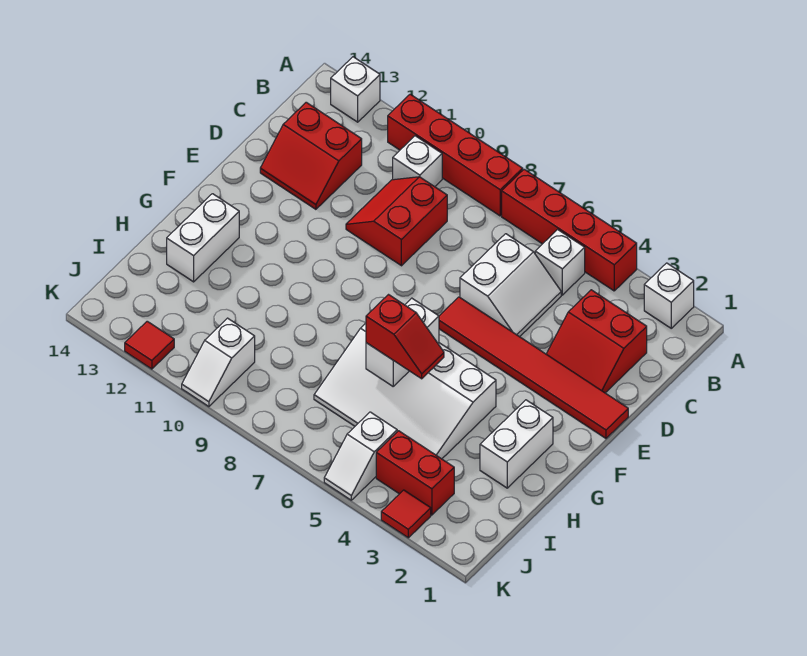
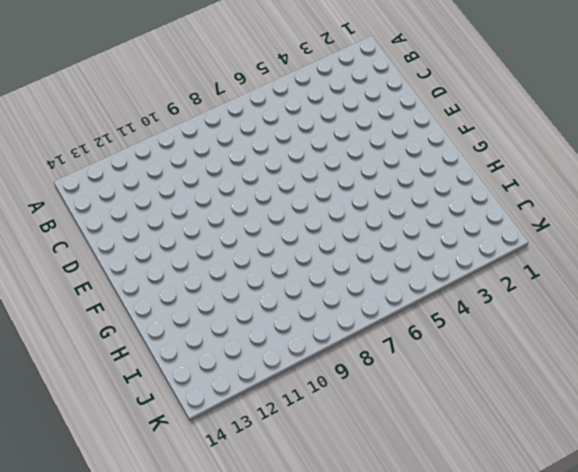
none -> white brick A2 level 1
none -> red brick A4:A7 level 1
none -> red brick A8:A11 level 1

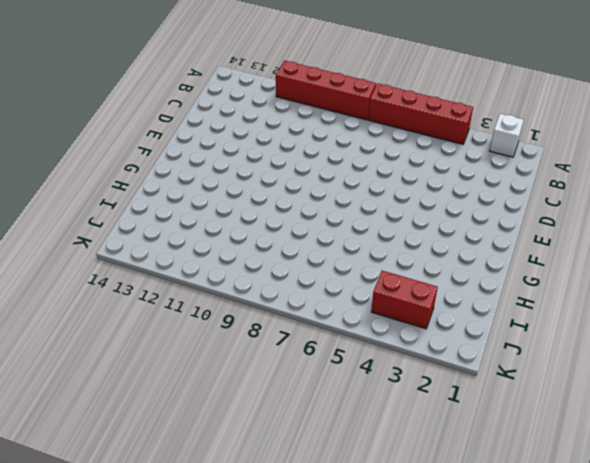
none -> white brick A13 level 1
none -> white brick B5 level 1
none -> white brick B10 level 1

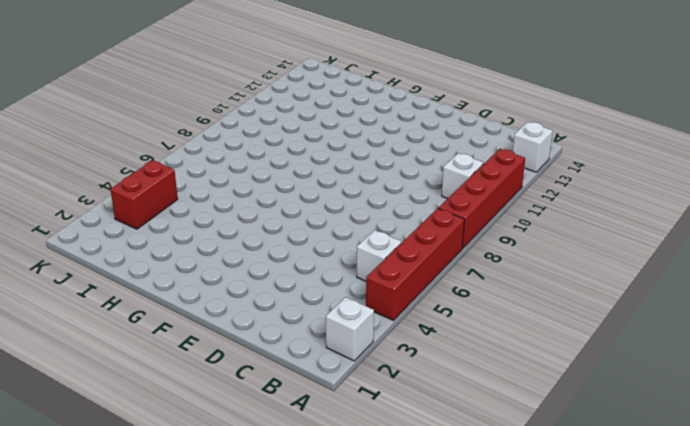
none -> red slope C2:D3 level 1 top C
none -> white slope C5:D6 level 1 top 6
none -> red slope C9:D10 level 1 top 9

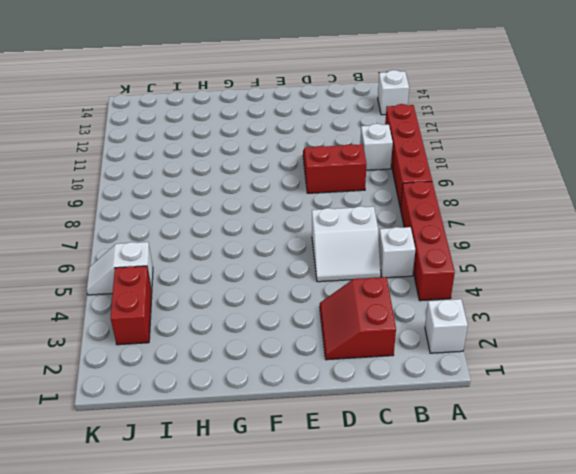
none -> red slope C12:D13 level 1 top C
none -> red tile E1:E6 level 1
none -> white brick G2:H2 level 1

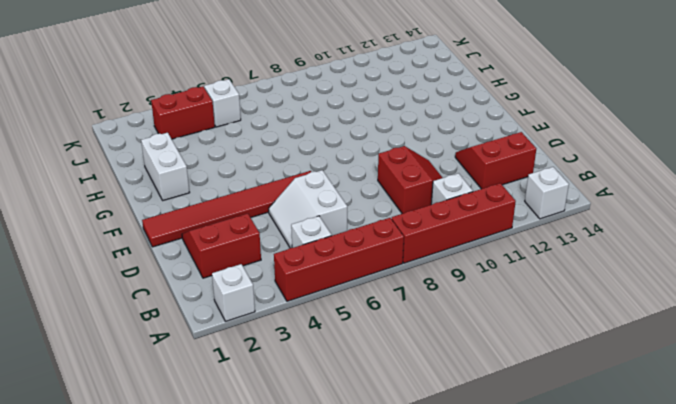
none -> white slope G4:I7 level 1 top G
none -> white brick G13:H13 level 1
none -> white slope J10:K10 level 1 top J

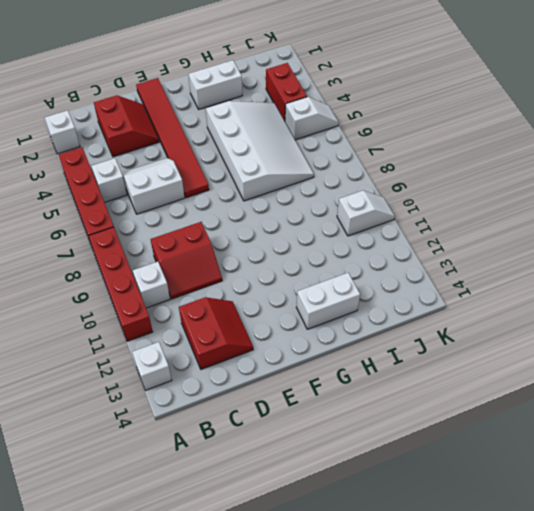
none -> red tile K3 level 1
none -> red tile K12 level 1
none -> white brick G6:H6 level 2

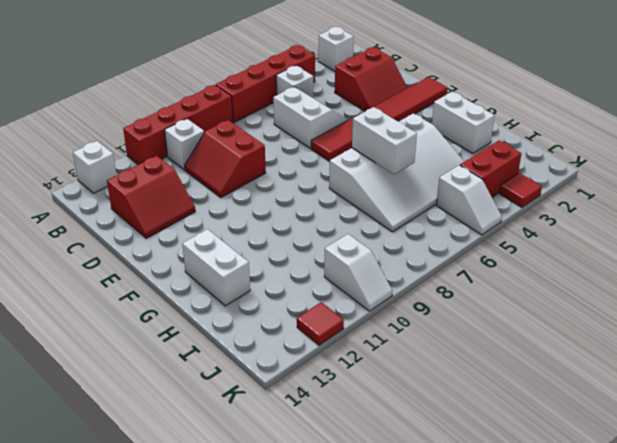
none -> red slope H5:H6 level 3 top 6

